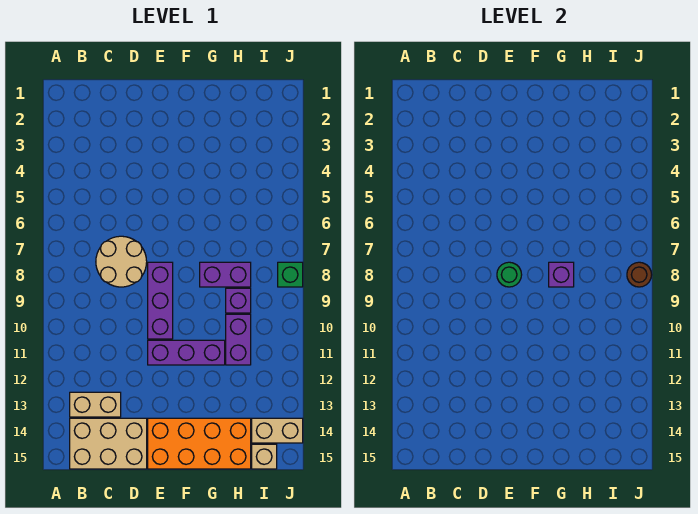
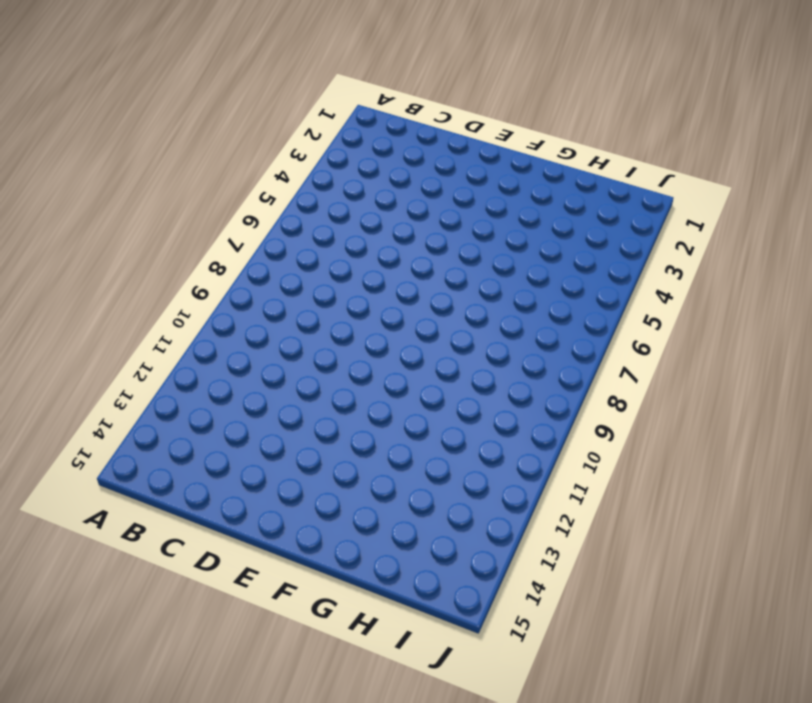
none -> tan brick B13:C13 level 1
none -> tan brick B14:D15 level 1
none -> tan round brick C7:D8 level 1

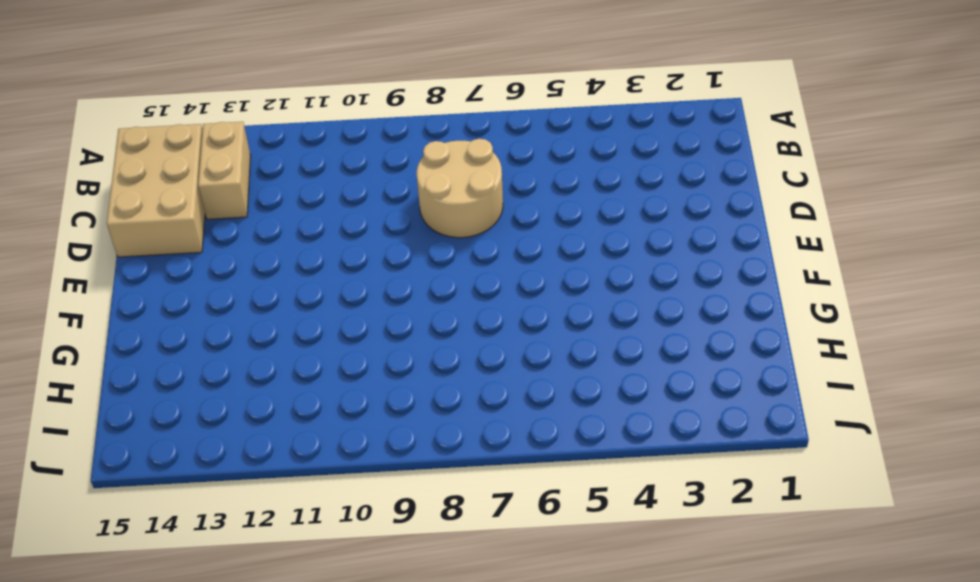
none -> purple brick E8:E10 level 1
none -> purple brick E11:G11 level 1
none -> orange brick E14:H15 level 1

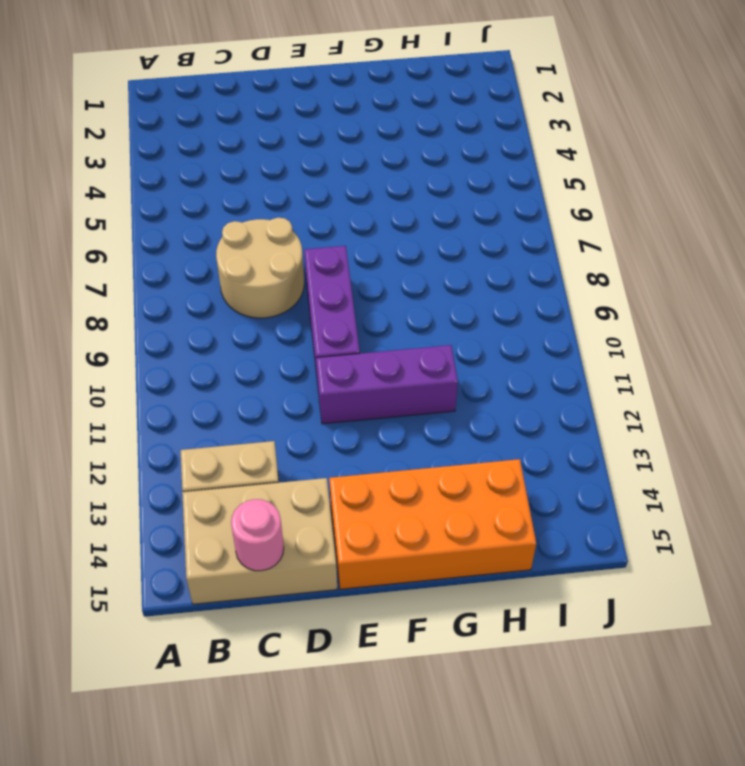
pink round brick C15 level 2 -> none
none -> purple brick G8:H8 level 1
none -> purple brick H9 level 1
none -> purple brick H10:H11 level 1

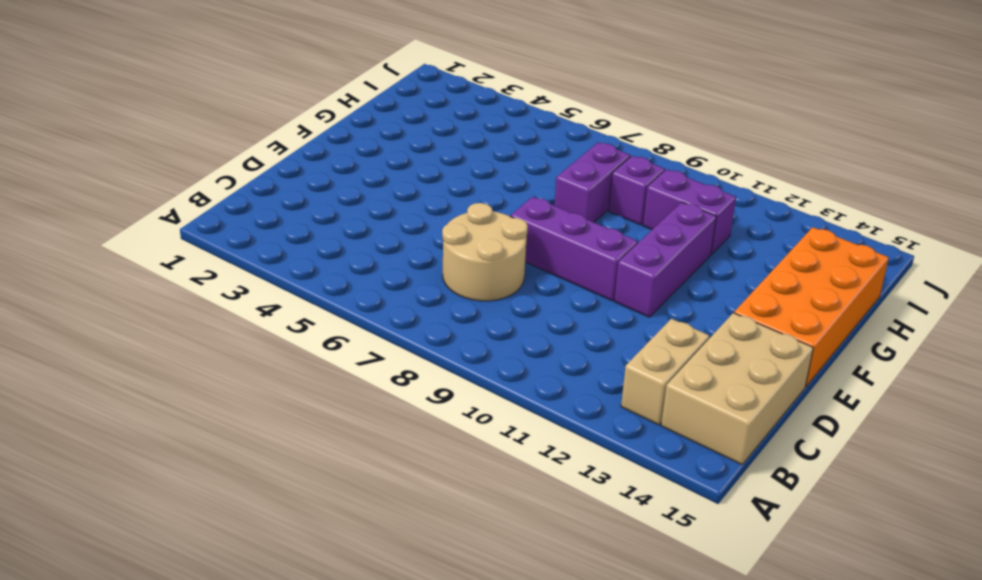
none -> tan brick I14:J14 level 1
none -> tan brick I15 level 1
none -> green brick J8 level 1

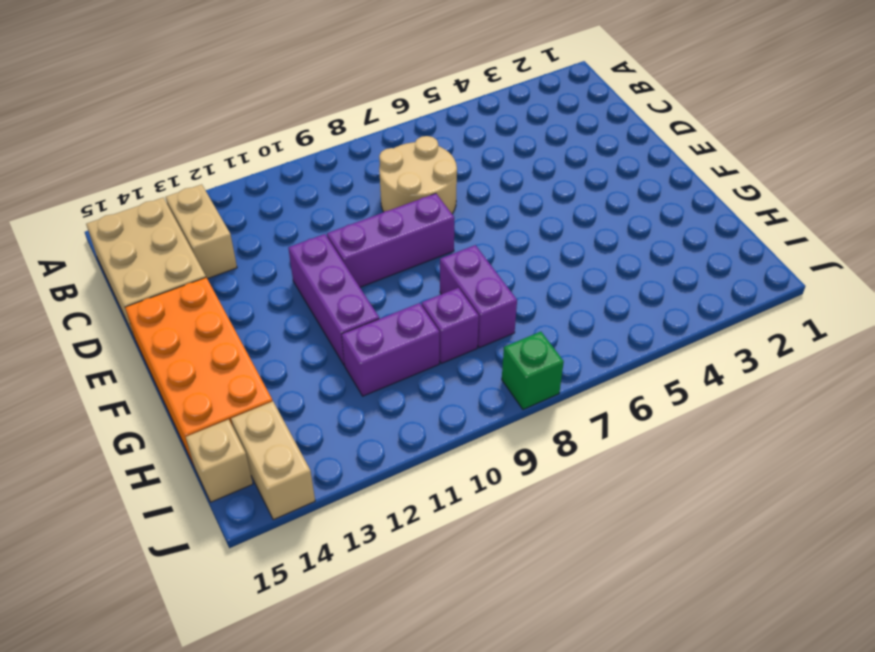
none -> green round brick E8 level 2
none -> purple brick G8 level 2
none -> brown round brick J8 level 2

